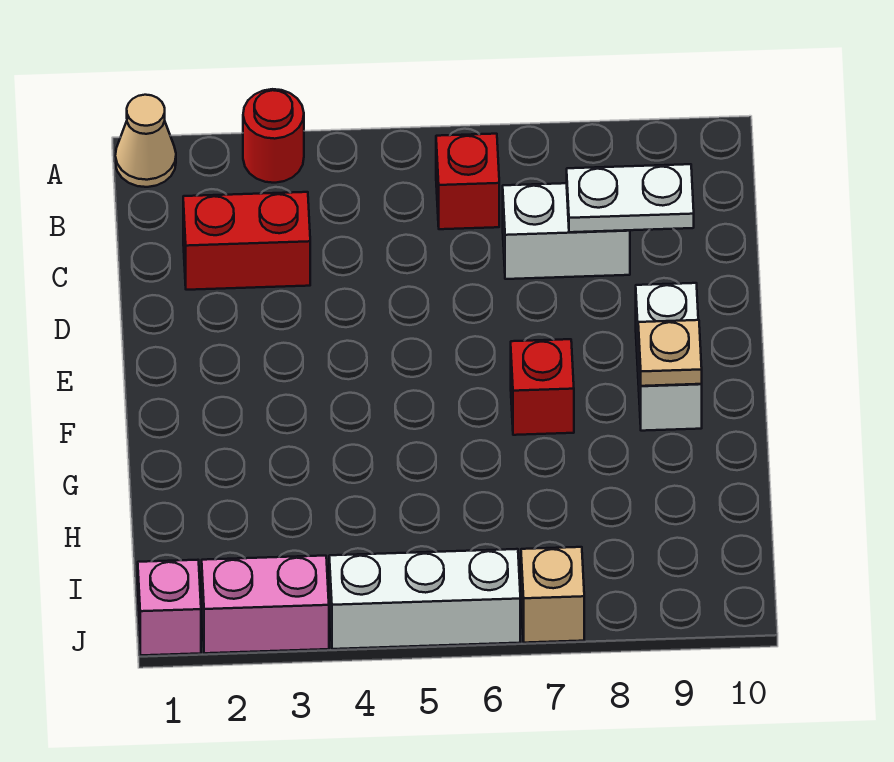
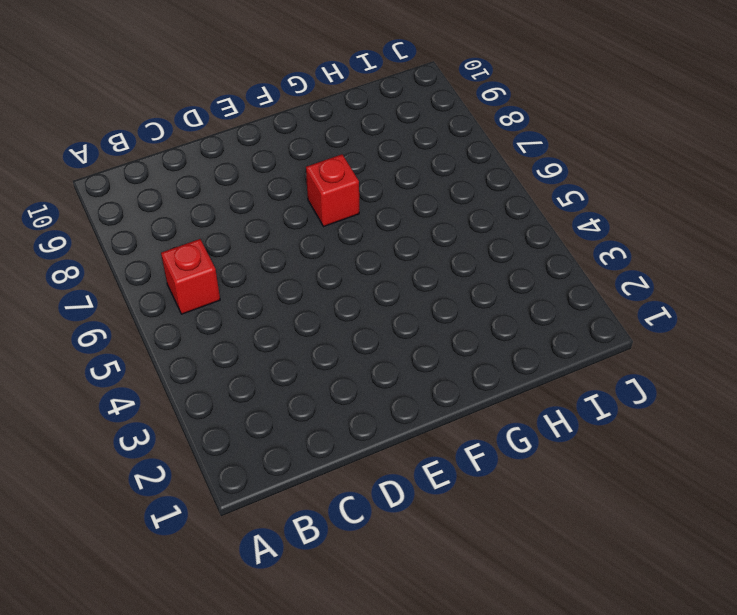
none -> tan cone A1 level 1
none -> red round brick A3 level 1
none -> red brick C2:C3 level 1

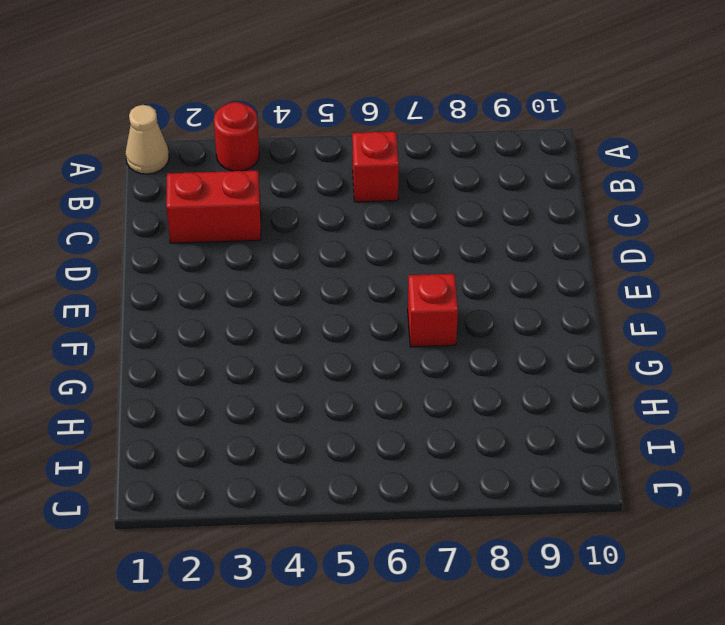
none -> white brick C7:C8 level 1
none -> white brick E9:F9 level 1
none -> pink brick J1 level 1

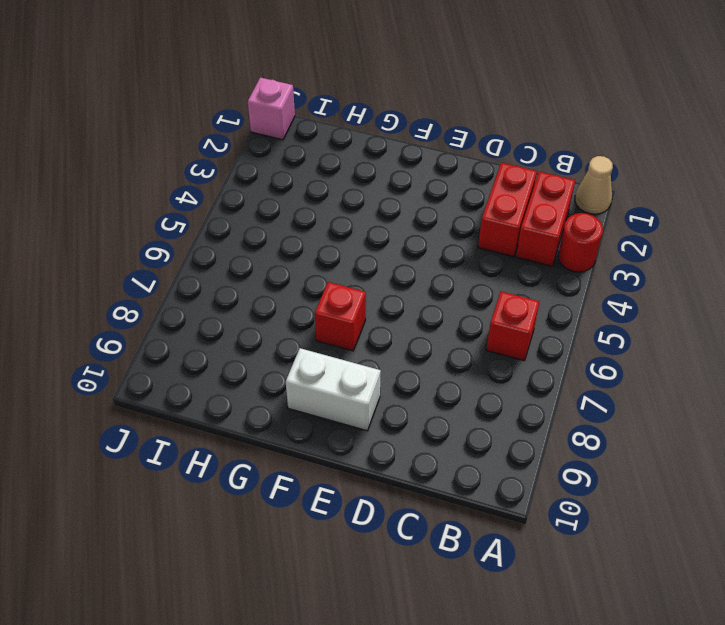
red brick B2:B3 level 1 -> none
none -> white brick C7:C8 level 1
none -> pink brick J2:J3 level 1
none -> white brick J4:J6 level 1

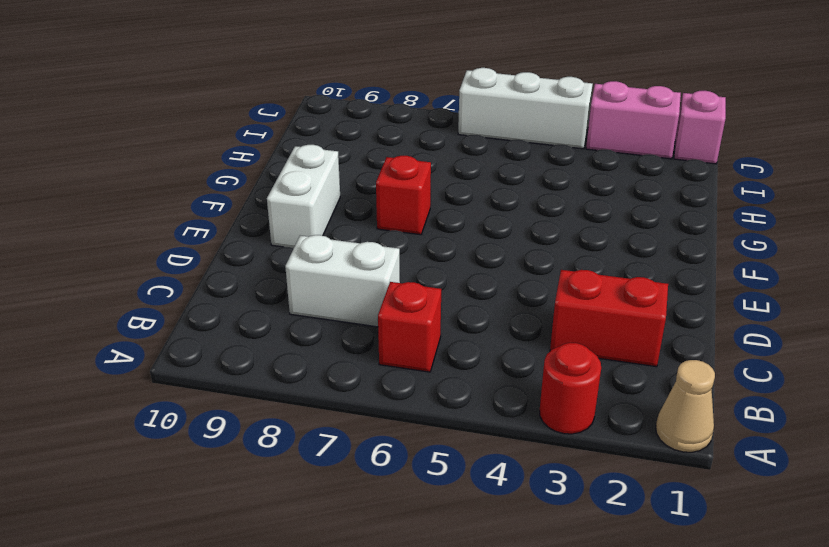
none -> tan brick J7 level 1
none -> white plate C8:C9 level 2
none -> tan plate F9 level 2

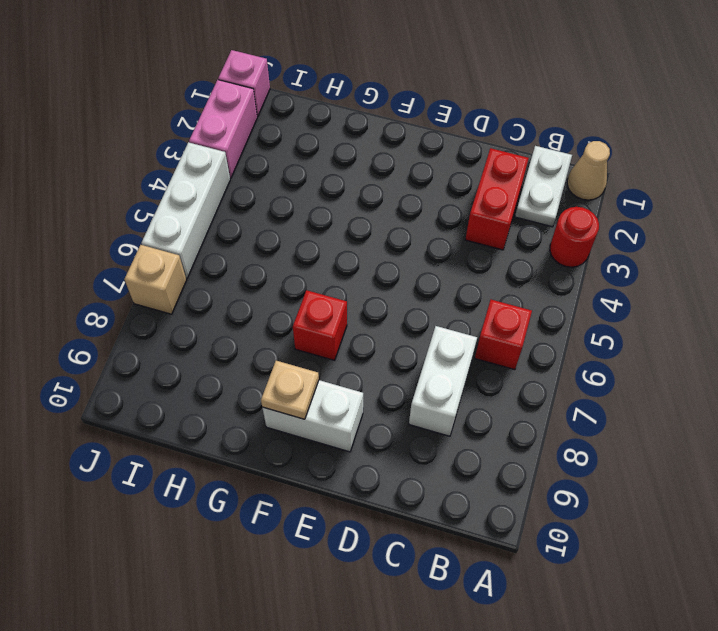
white plate B1:B2 level 1 -> white plate C8:C9 level 2

